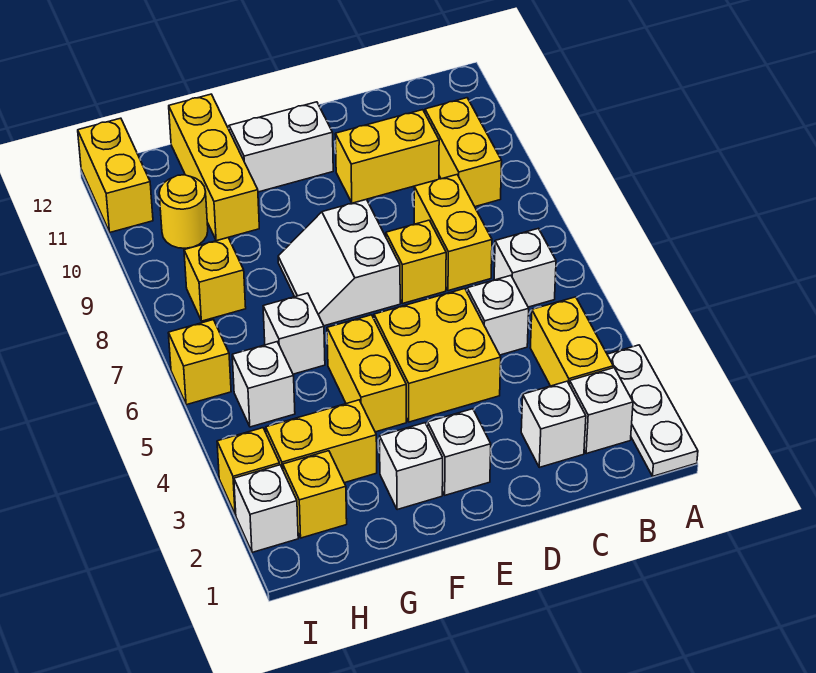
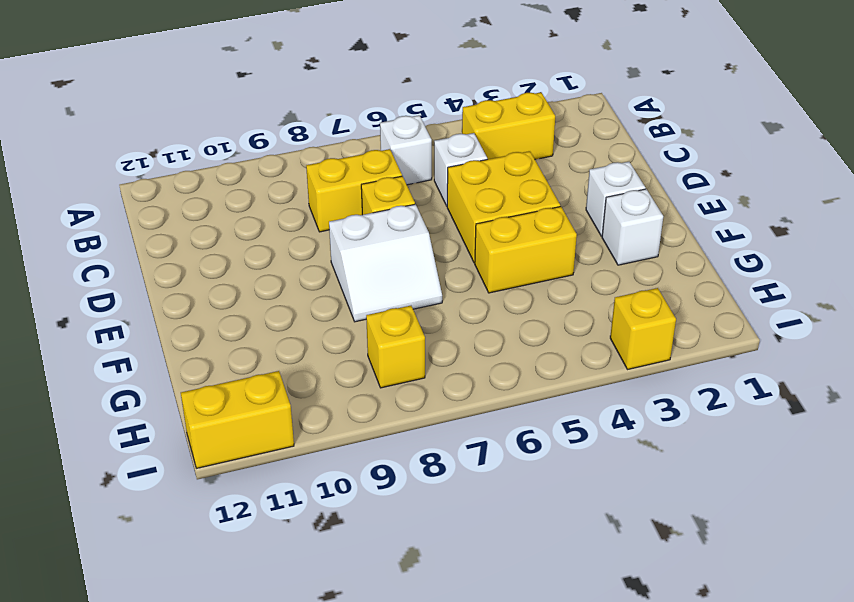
none -> white plate A1:A3 level 1
none -> white brick B2 level 1
none -> yellow brick B9:B10 level 1

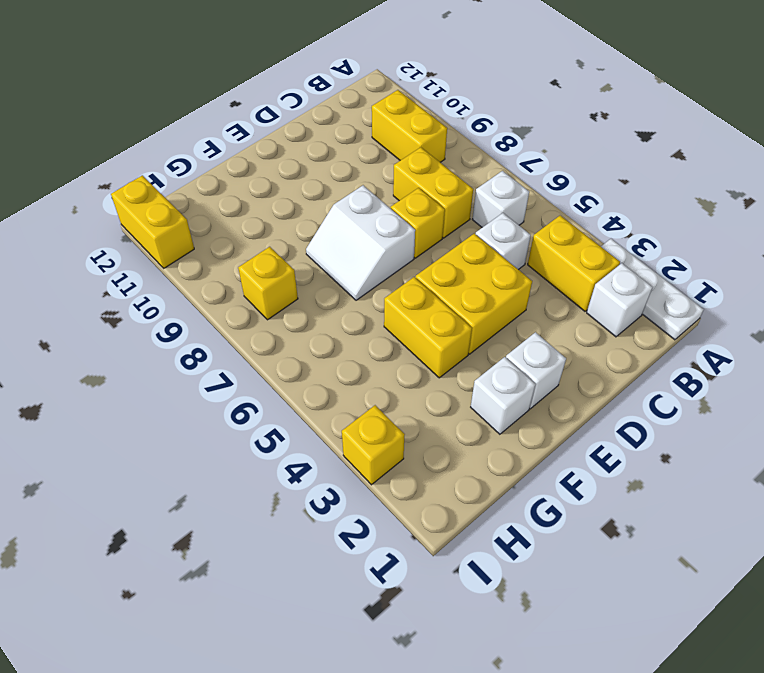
none -> white brick C2 level 1
none -> yellow brick C10:D10 level 1
none -> white brick E11:F11 level 1

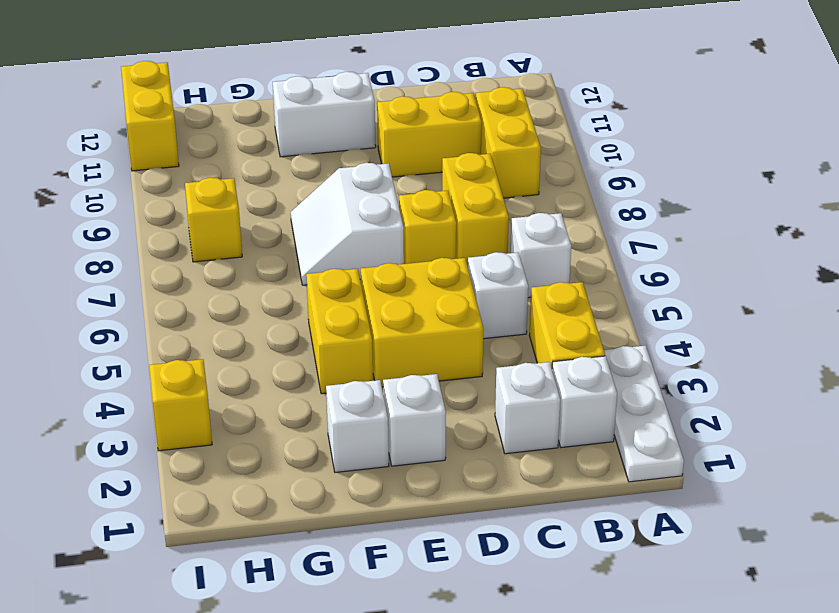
none -> yellow brick G3:H3 level 1
none -> white brick G6 level 1
none -> yellow brick G10:G12 level 1

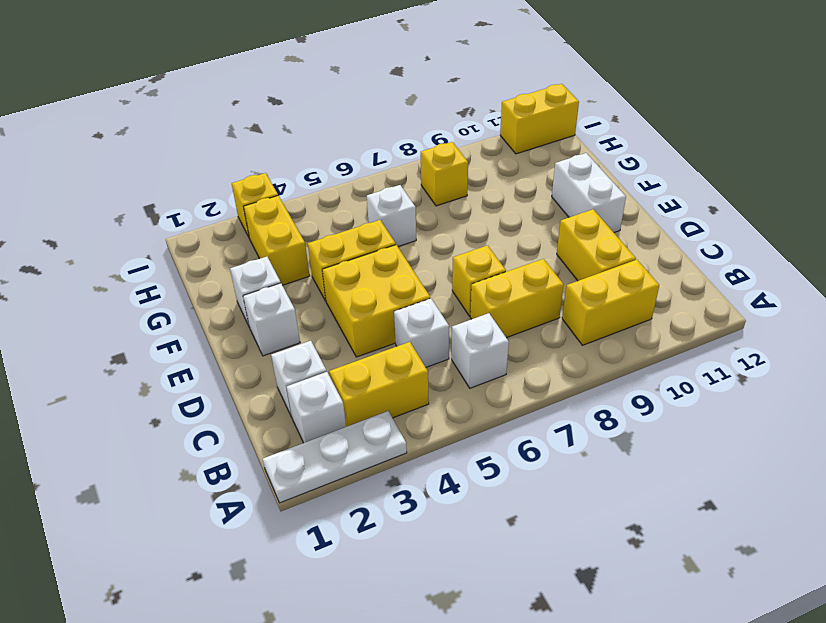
none -> white slope E7:F8 level 1 top E
none -> yellow brick G10:G12 level 1
none -> yellow brick H2 level 1

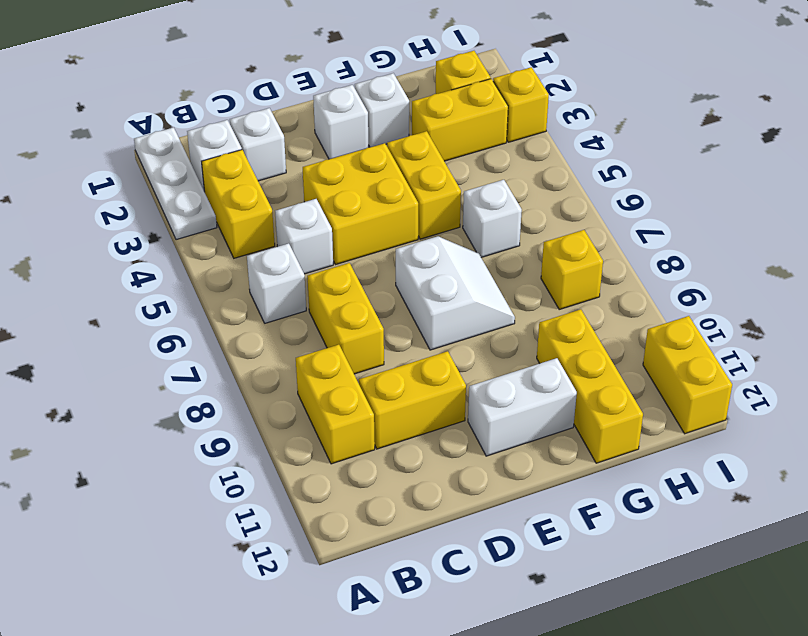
none -> yellow brick D7 level 1
none -> white brick H5 level 1
none -> yellow round brick H10 level 1

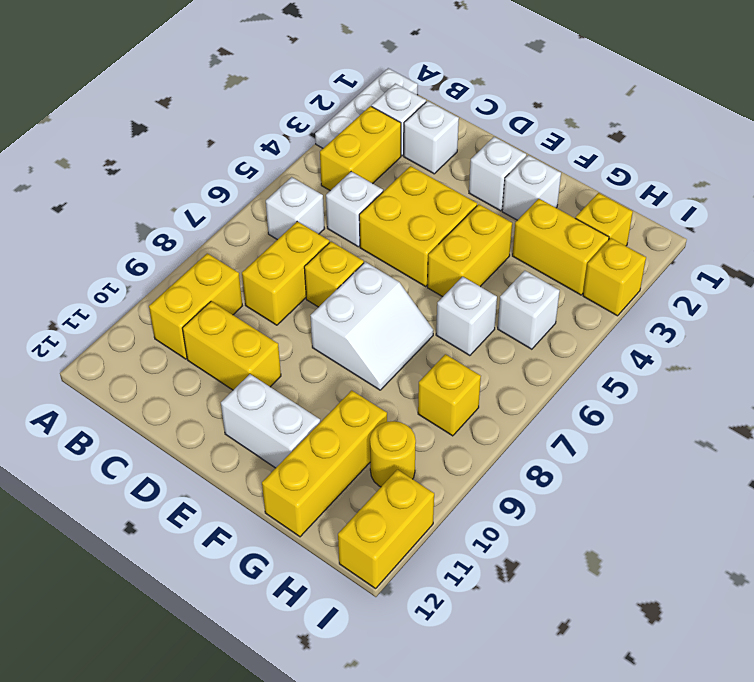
none -> white brick I2 level 1
none -> yellow brick I6 level 1

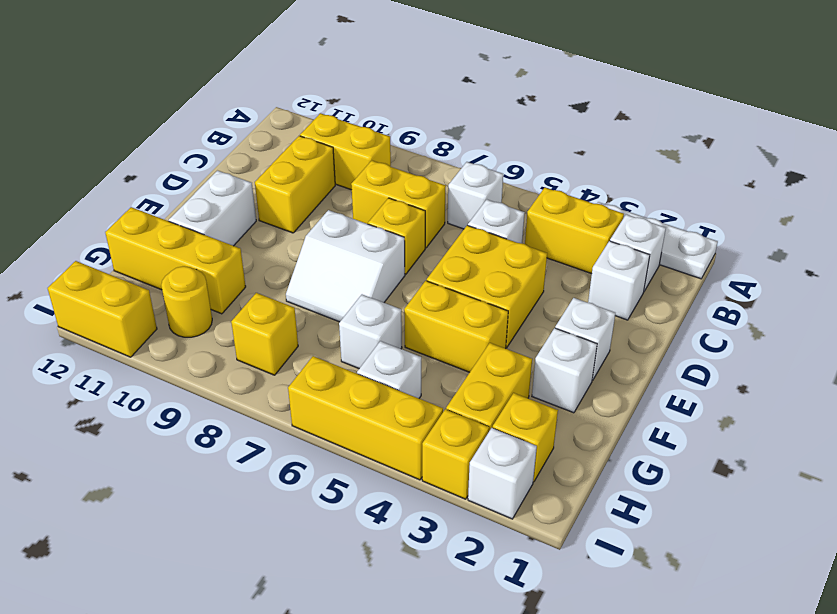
yellow brick I4:I6 level 1 -> yellow brick I6 level 1

